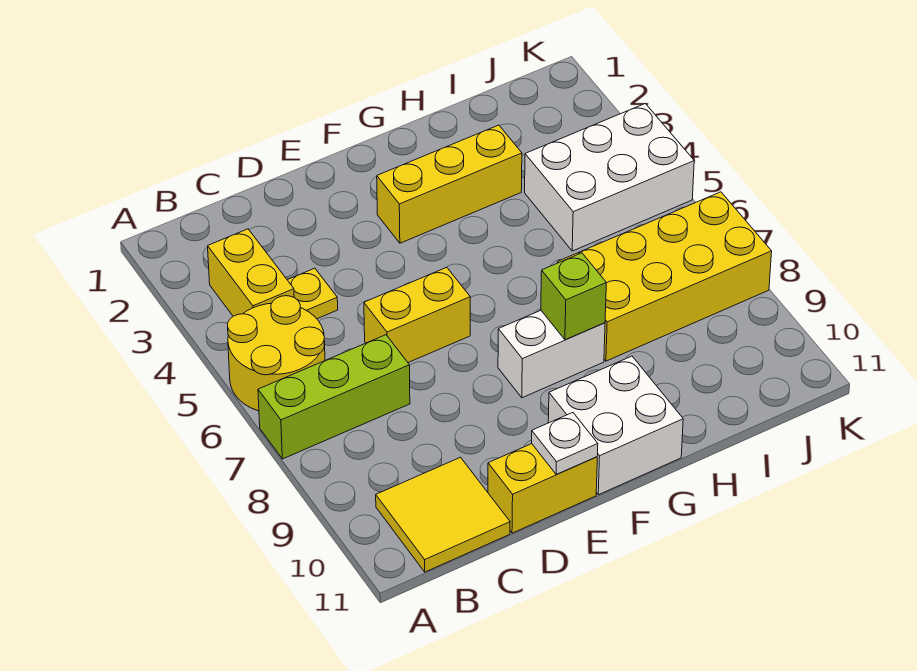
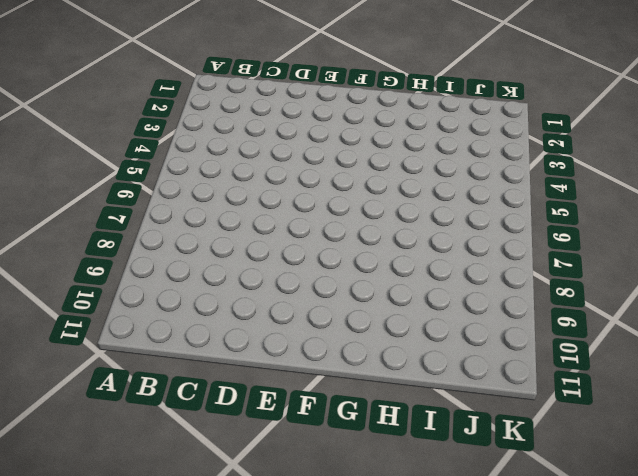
none -> yellow round brick A5:B6 level 1
none -> lime brick A7:C7 level 1
none -> yellow brick B3:B4 level 1

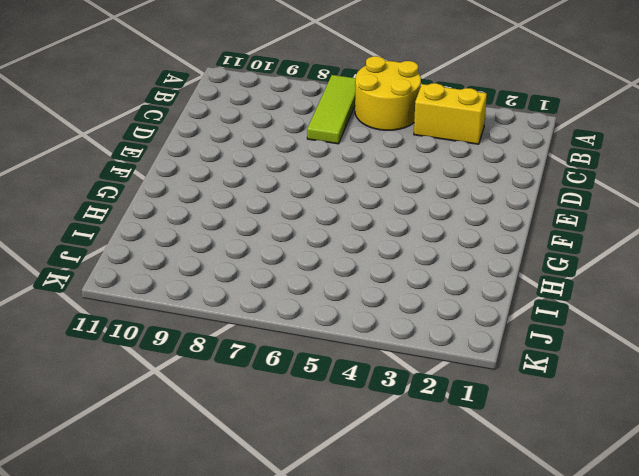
lime tile A7:C7 level 1 -> lime brick A7:C7 level 1
none -> yellow tile B10:C11 level 1
none -> yellow plate C4 level 1
none -> yellow brick D6:E6 level 1

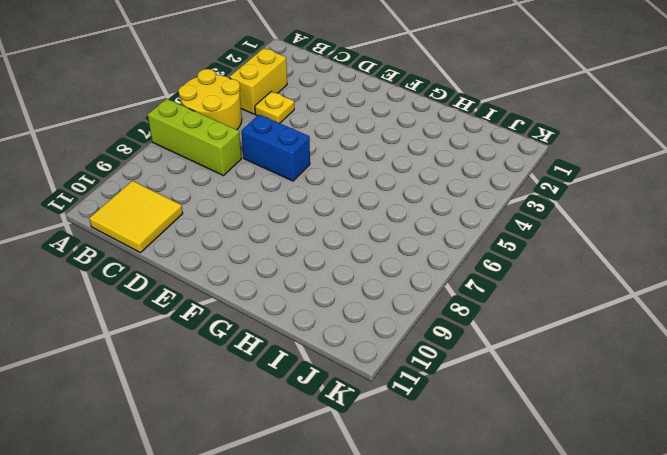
blue brick D6:E6 level 1 -> yellow brick D6:E6 level 1
none -> yellow brick D11:E11 level 1
none -> yellow brick F3:H3 level 1
none -> white brick F8:G8 level 1

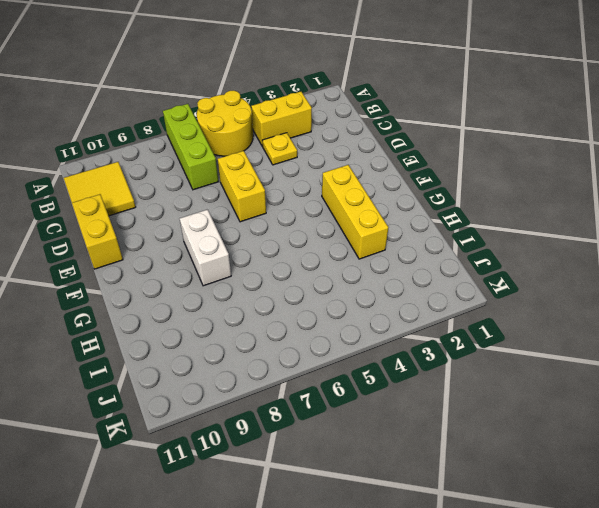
none -> white brick F10:G11 level 1
none -> yellow brick H7:K8 level 1
none -> white brick I4:K5 level 1

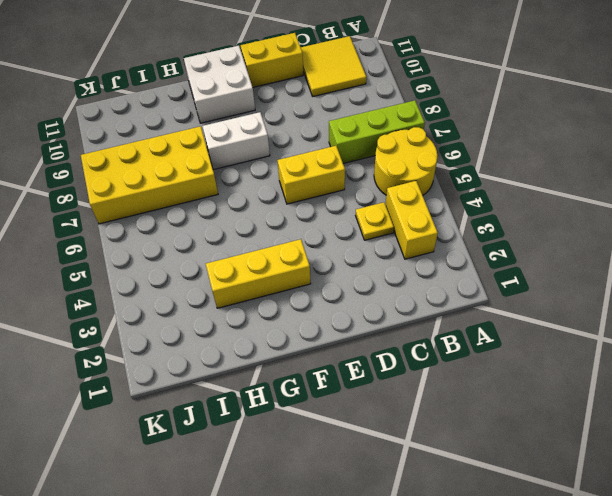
none -> white brick I4:K5 level 1
none -> white plate E11 level 2
none -> lime brick G8 level 2

